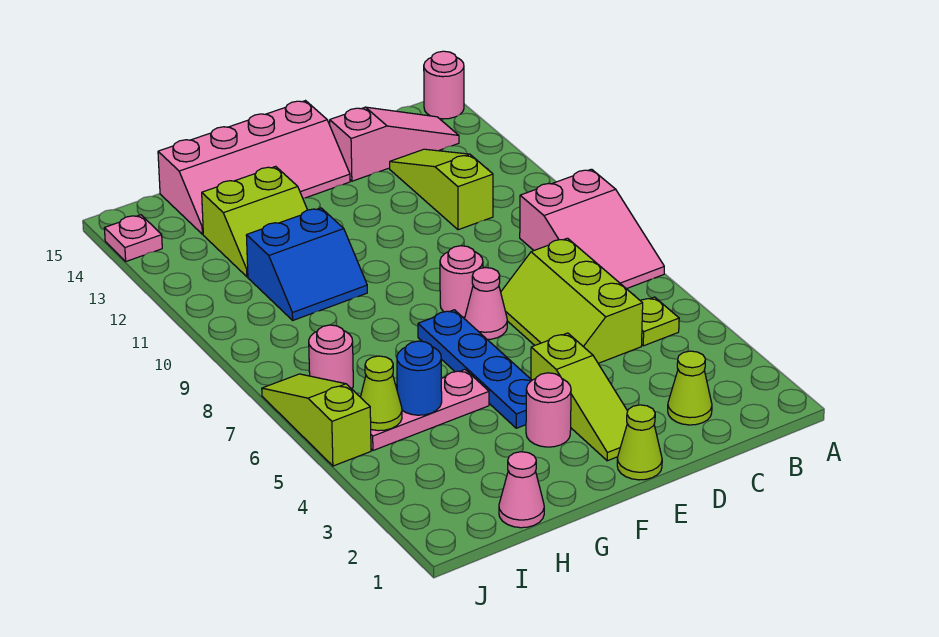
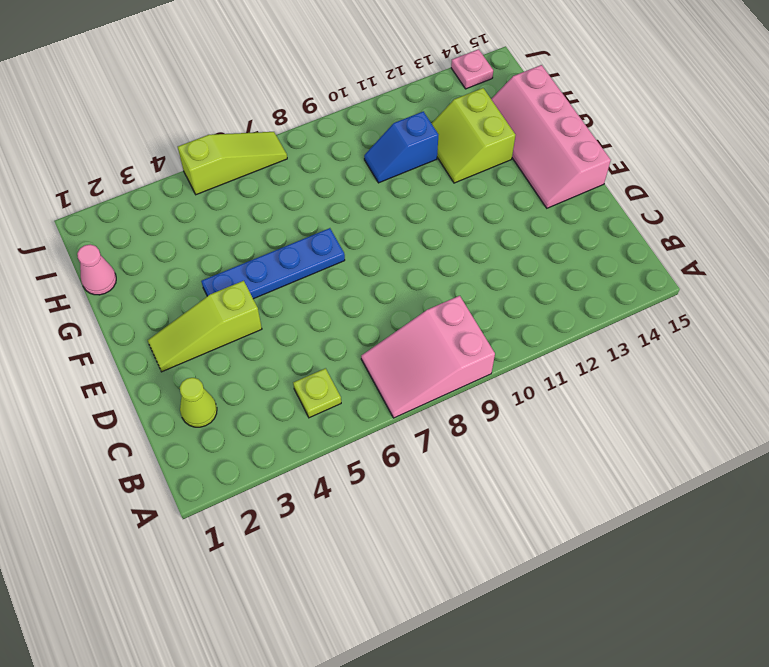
blue slope H10:H11 level 1 top 11 -> blue slope G10:H11 level 1 top 11
none -> pink round brick A15 level 1
none -> pink slope B14:D14 level 1 top D
none -> lime slope C5:D7 level 1 top C

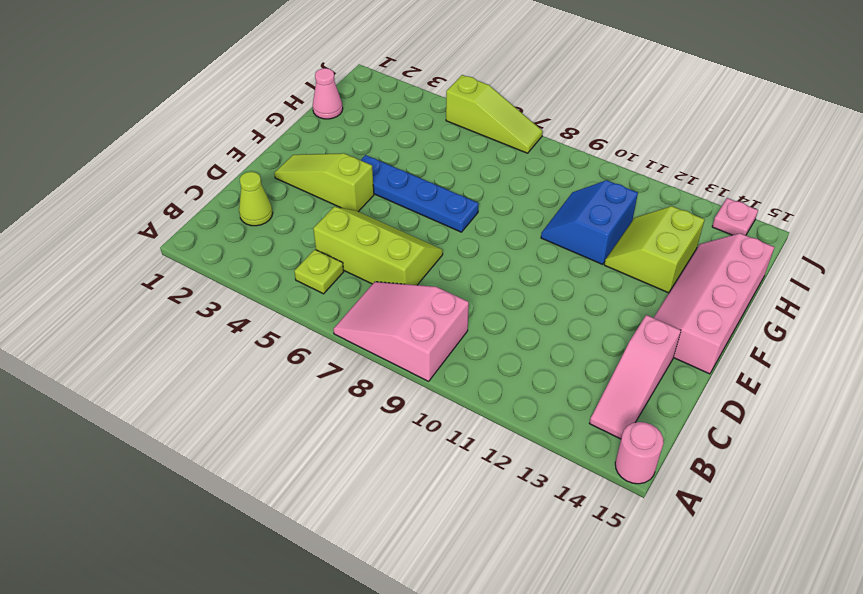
none -> lime slope C11:C13 level 1 top 11
none -> lime cone E1 level 1
none -> pink cone E7 level 1

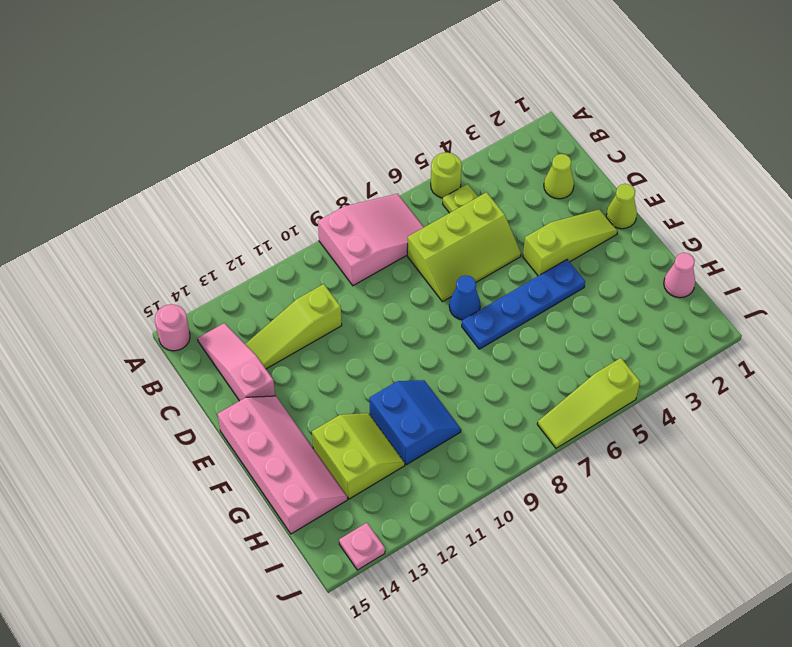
lime round brick A5 level 1 -> none
blue cone E7 level 1 -> pink cone E7 level 1
none -> pink round brick E8 level 1
none -> pink round brick F3 level 1
none -> pink plate G5:I5 level 1

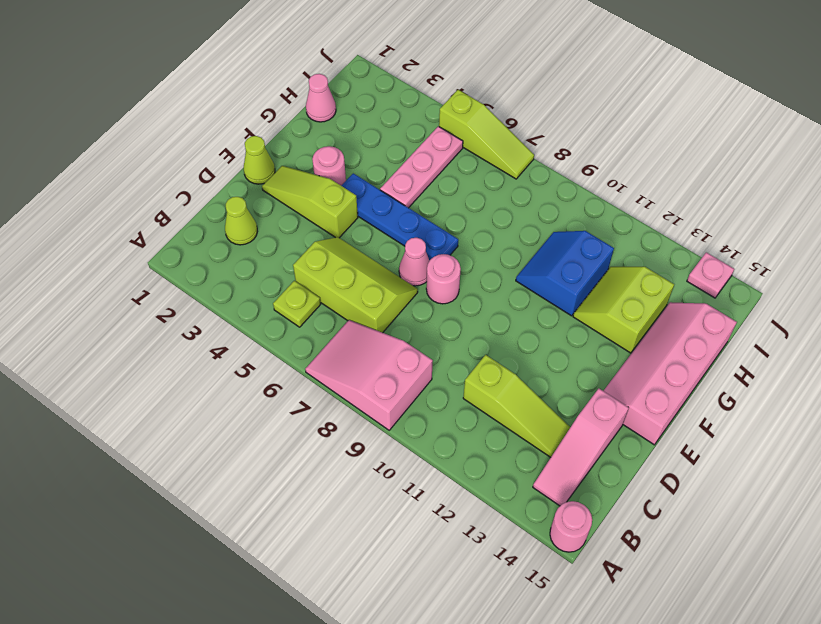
none -> pink round brick I7 level 1
none -> blue round brick H5 level 2
none -> lime cone I5 level 2

